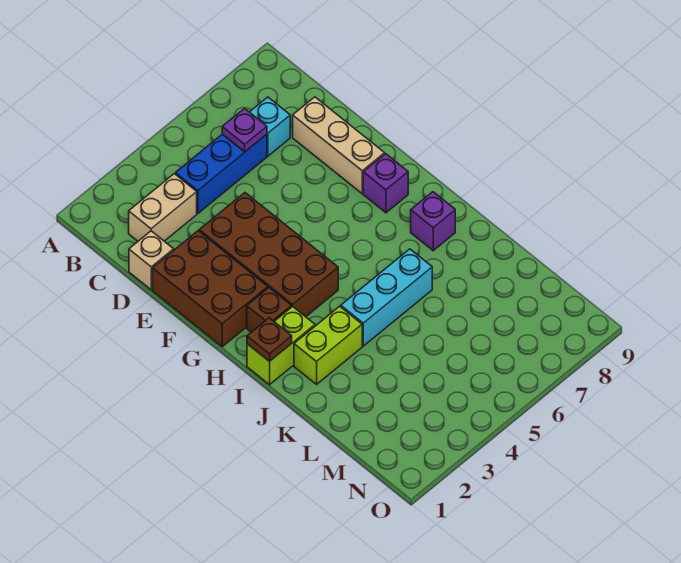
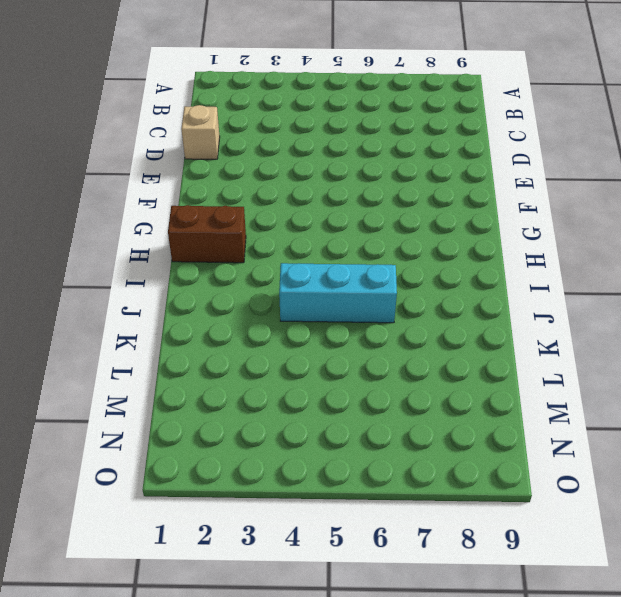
brown brick H1:H2 level 1 -> brown brick H2 level 1
none -> tan brick C2:C3 level 1
none -> blue brick C4:C6 level 1
none -> cyan brick C7 level 1

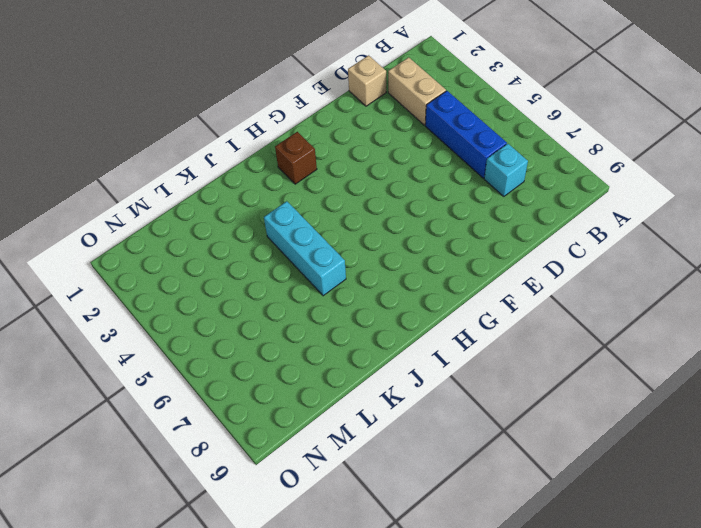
none -> tan brick D8:F8 level 1
none -> brown brick E1:G2 level 1
none -> brown brick E3:H4 level 1

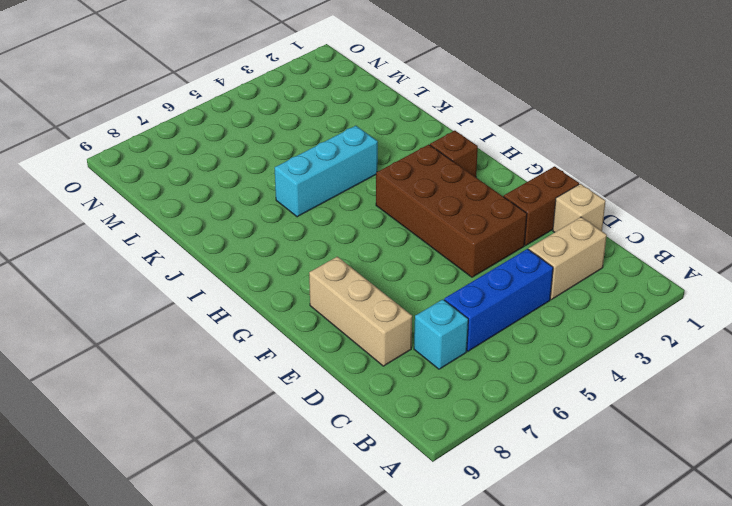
brown brick E1:E2 level 1 -> brown brick E1:G2 level 1
none -> purple brick G8 level 1
none -> lime brick I1:I2 level 1
none -> purple brick I8 level 1

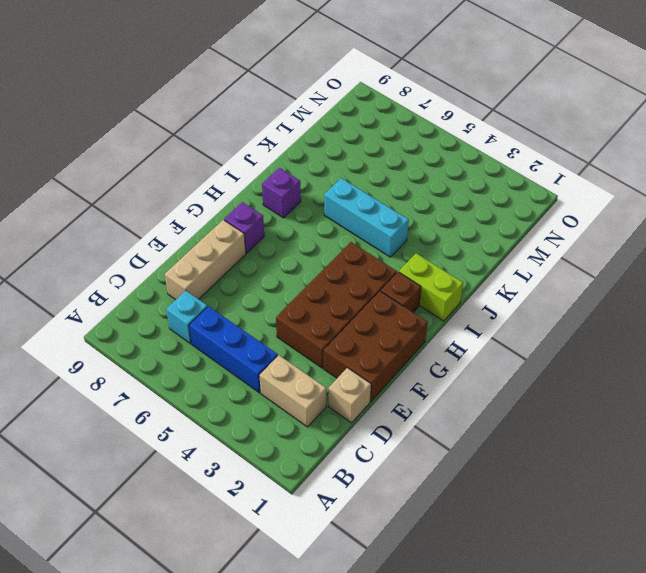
none -> lime brick J2:J3 level 1
none -> purple plate C6 level 2
none -> brown plate I1 level 2

